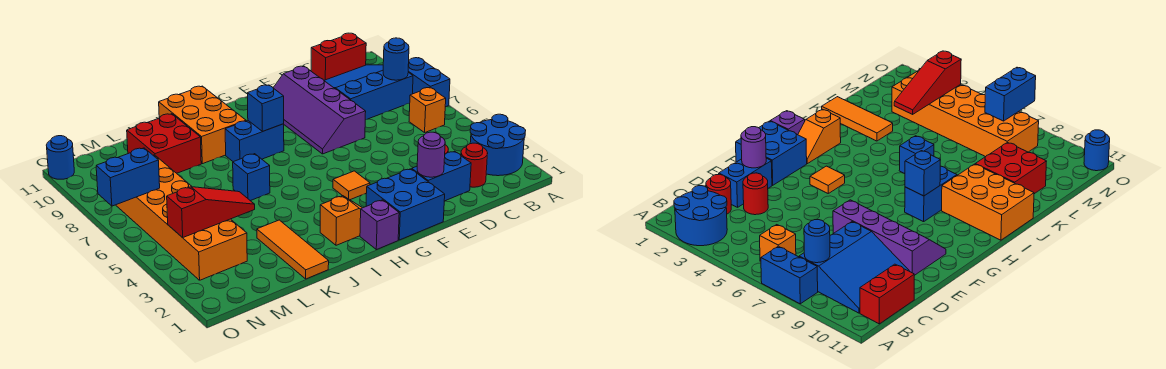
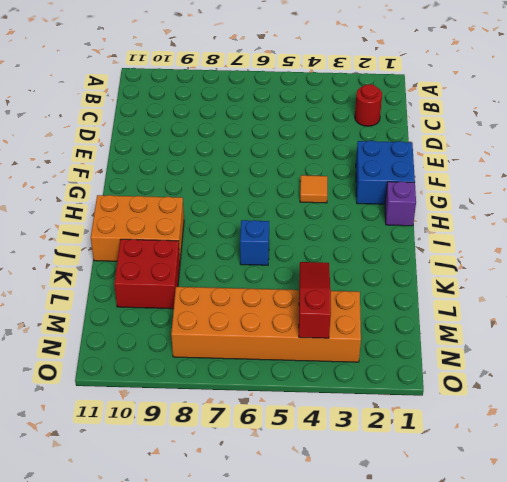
none -> blue round brick A2:B3 level 1
none -> blue brick A7:A8 level 1
none -> orange brick B6 level 1

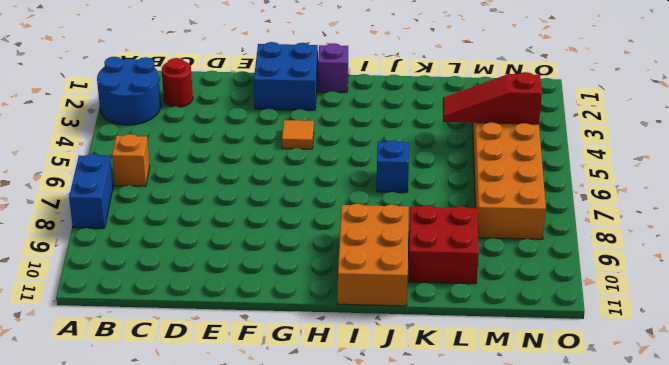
none -> blue slope B8:D10 level 1 top 8
none -> red brick B11:C11 level 1
none -> blue brick D2:E2 level 1

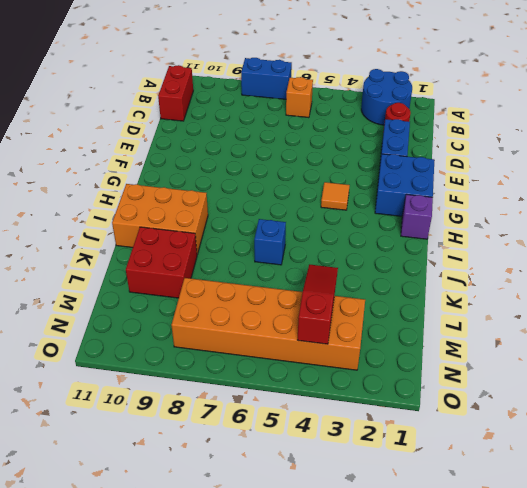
none -> blue slope B8:D10 level 1 top 8
none -> red round brick D3 level 1
none -> purple slope E7:F10 level 1 top E

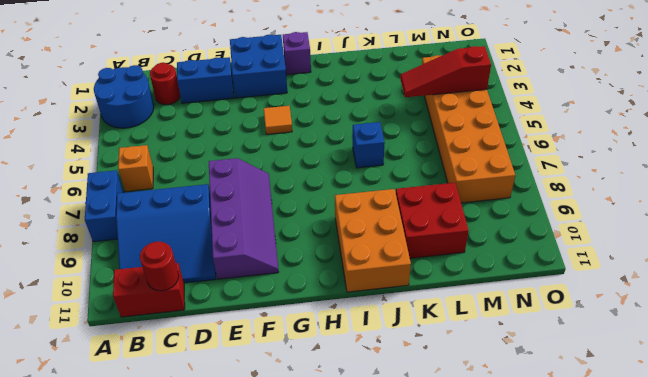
red round brick C11 level 2 -> red round brick D3 level 1
none -> orange slope H2:I2 level 1 top I
none -> blue brick H8:I8 level 1
none -> orange tile K1:K3 level 1

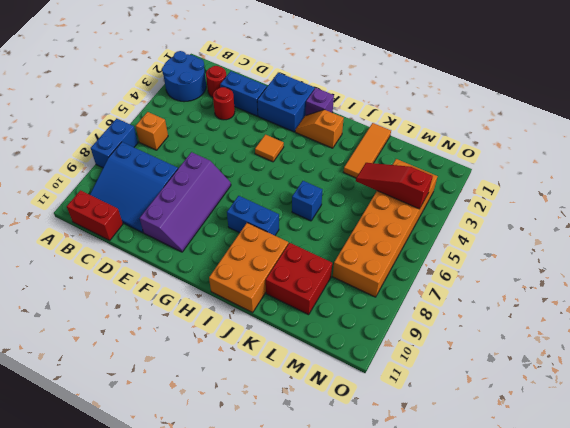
none -> blue round brick O11 level 1
none -> blue round brick B8 level 2
none -> purple round brick E2 level 2

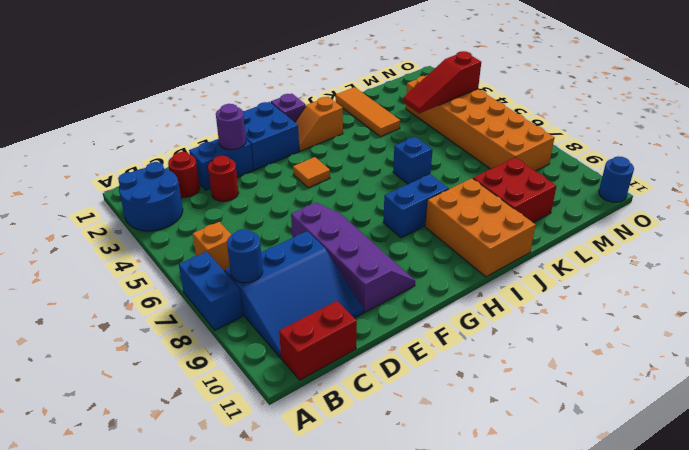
none -> blue brick H8 level 2
none -> blue brick N7:O7 level 2

